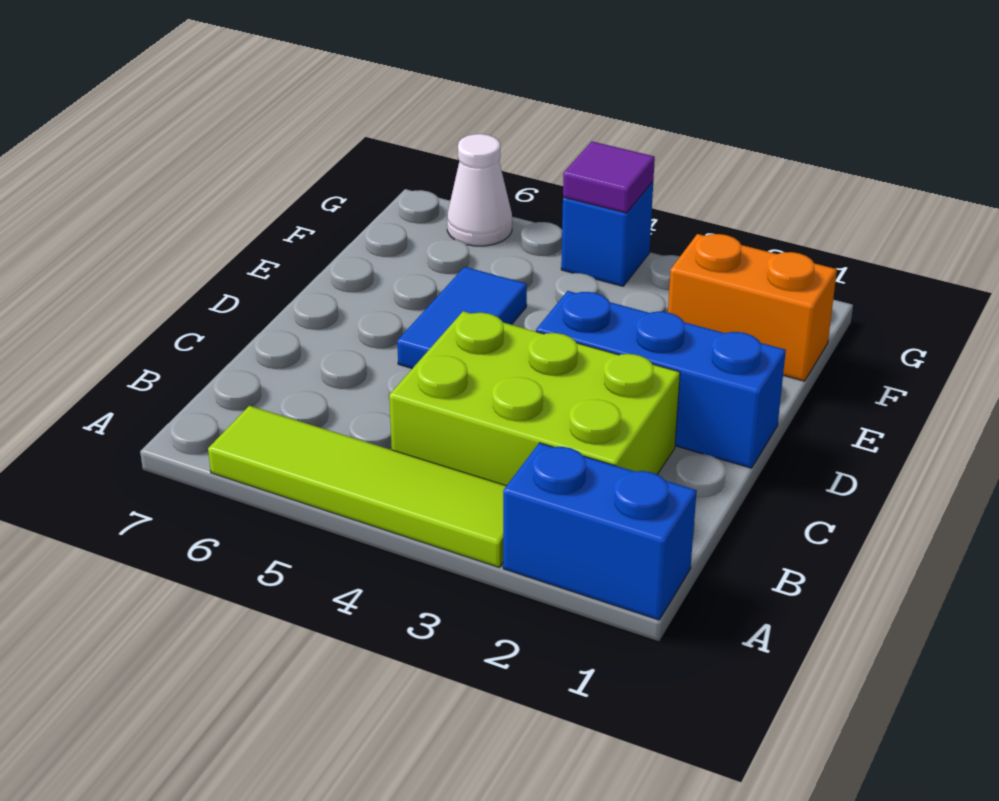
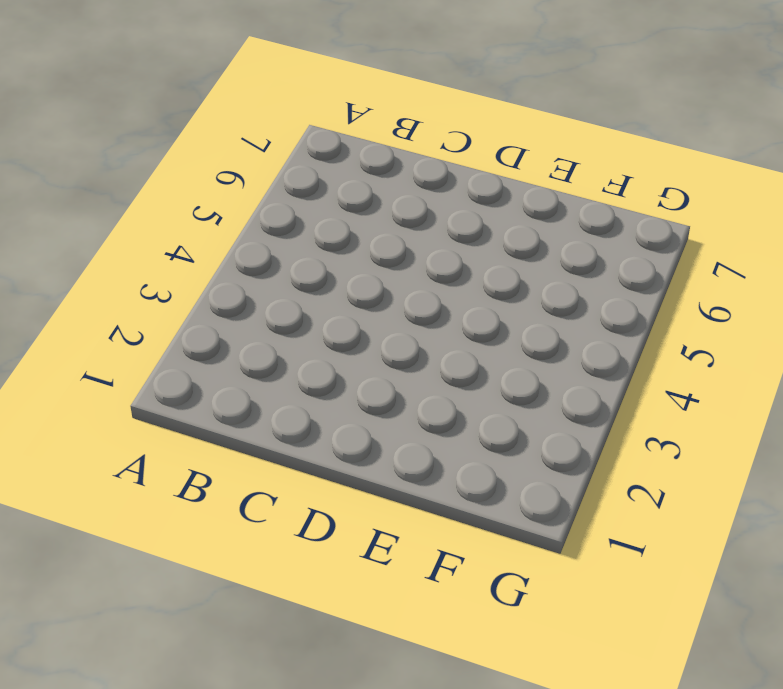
none -> blue brick A1:A2 level 1
none -> lime tile A3:A6 level 1

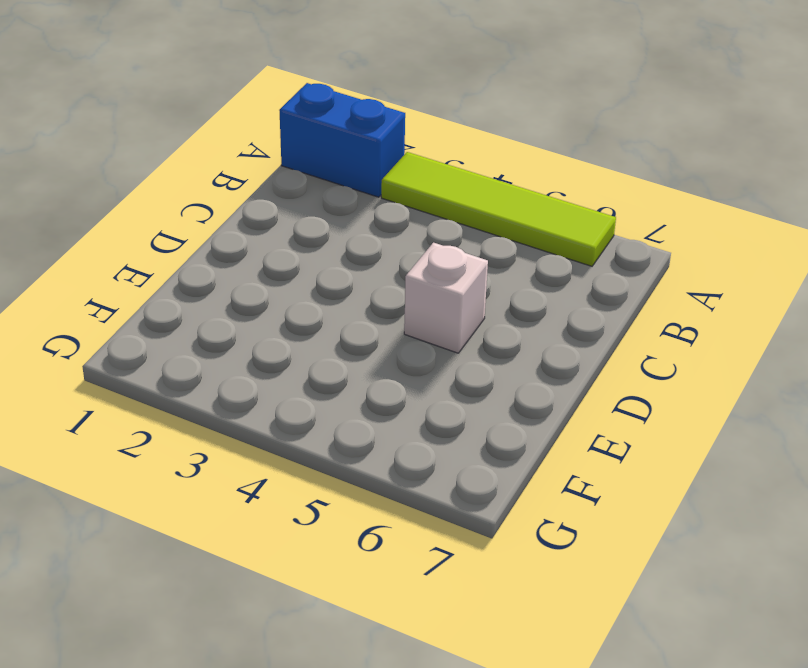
white brick D5 level 1 -> blue tile D5:E5 level 1
none -> lime brick B2:C4 level 1
none -> blue brick D1:D3 level 1

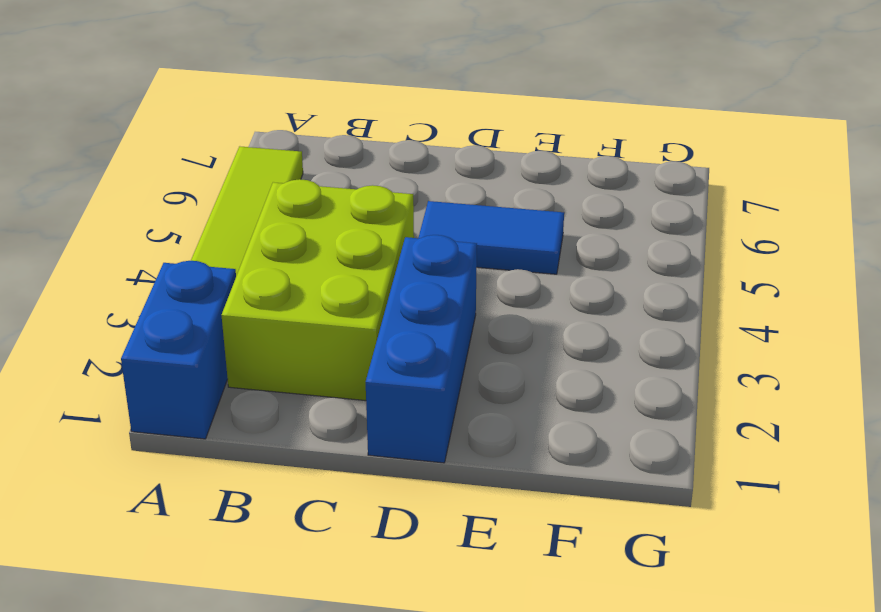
none -> orange brick F1:F2 level 1
none -> blue brick G4 level 1

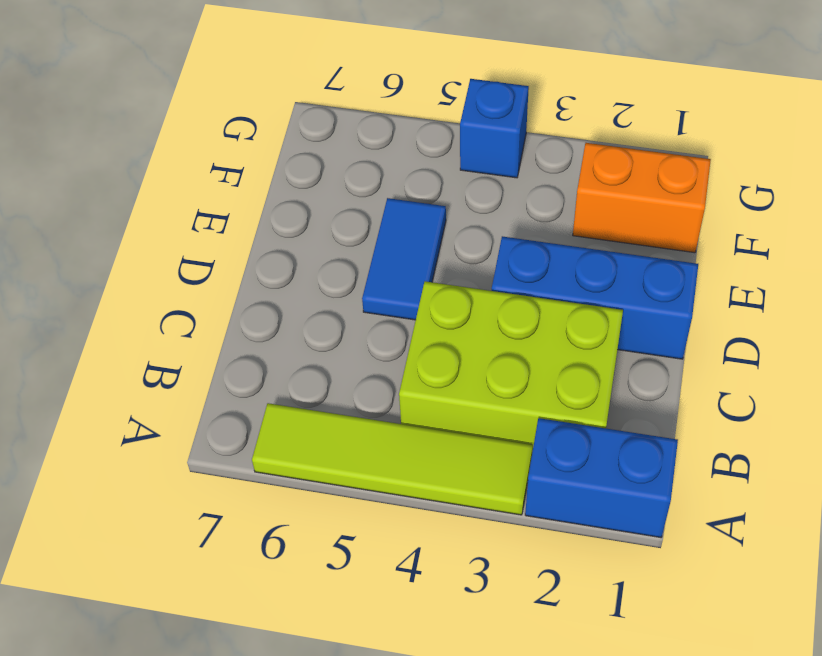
none -> white cone G6 level 1
none -> purple tile G4 level 2

